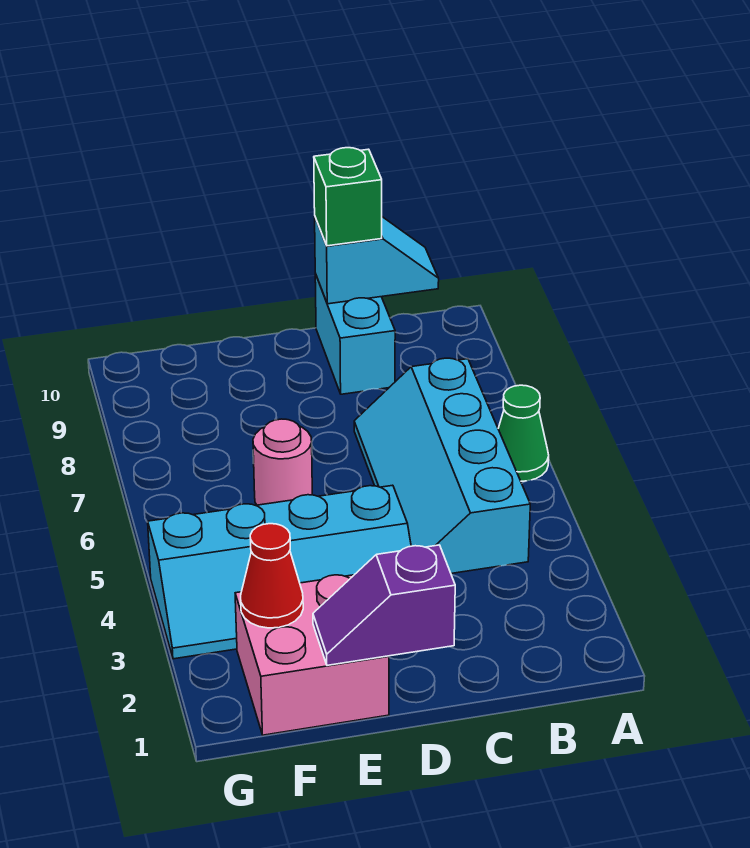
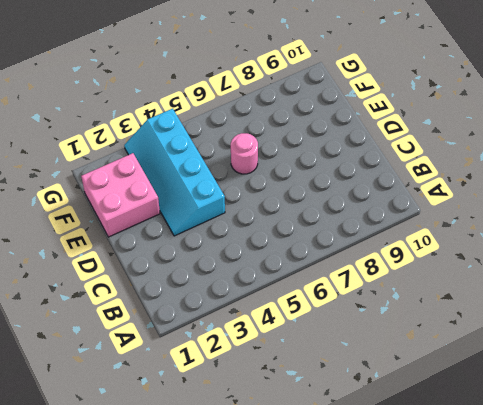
none -> green cone A6 level 1
none -> cyan slope B4:C7 level 1 top B

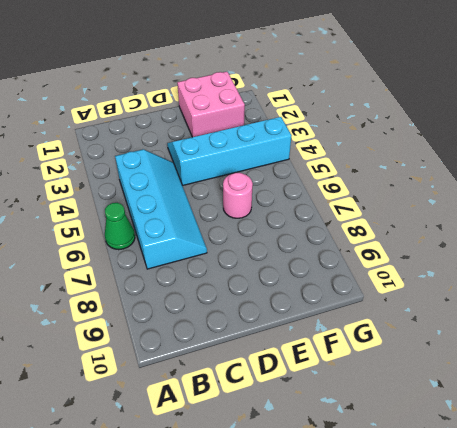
none -> cyan brick C9:C10 level 1
none -> cyan slope B10:C10 level 2 top C

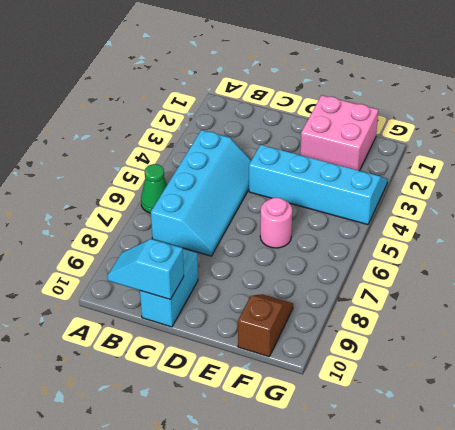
brown slope F9:F10 level 1 top 10 -> none
none -> purple slope D1:E1 level 2 top D
none -> red cone F2 level 2

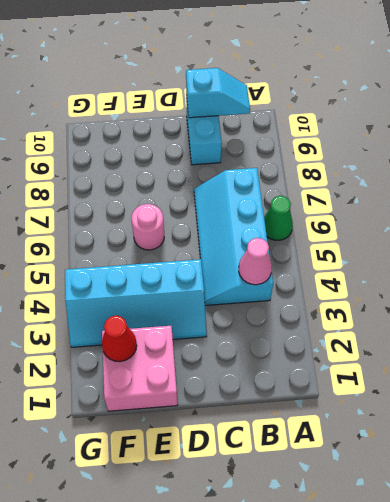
pink cone B4 level 2 -> none
none -> purple slope D1:E1 level 2 top D
none -> green brick C10 level 3

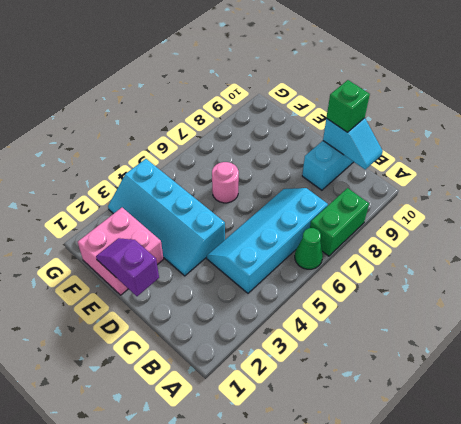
green brick A7:A8 level 1 -> none
none -> red cone F2 level 2

